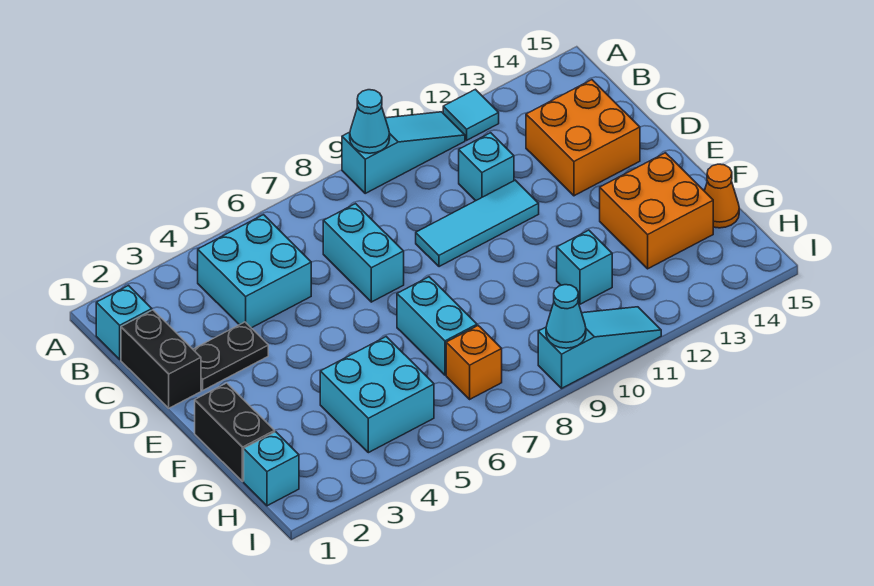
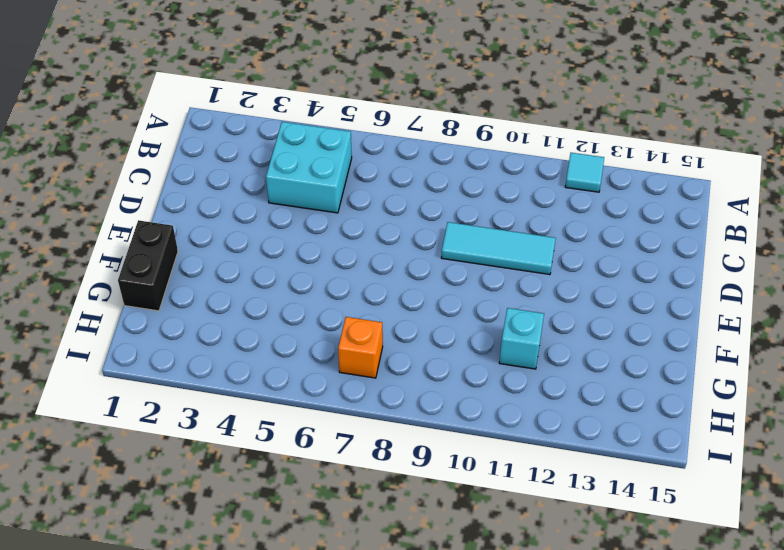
none -> cyan slope A9:A11 level 1 top 9
none -> cyan brick B1 level 1
none -> black brick C1:D1 level 1

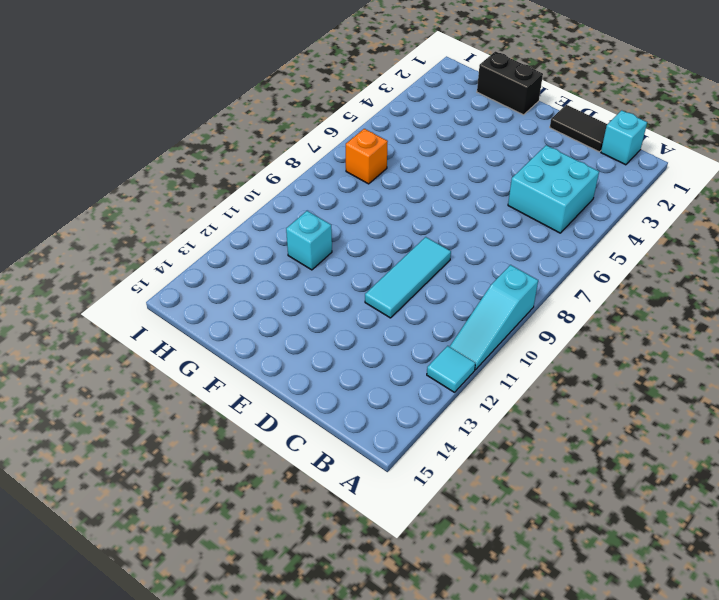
black tile C1:D1 level 1 -> black brick C1:D1 level 1
none -> cyan brick C7:D7 level 1
none -> cyan brick C11 level 1
none -> orange brick C13:D14 level 1

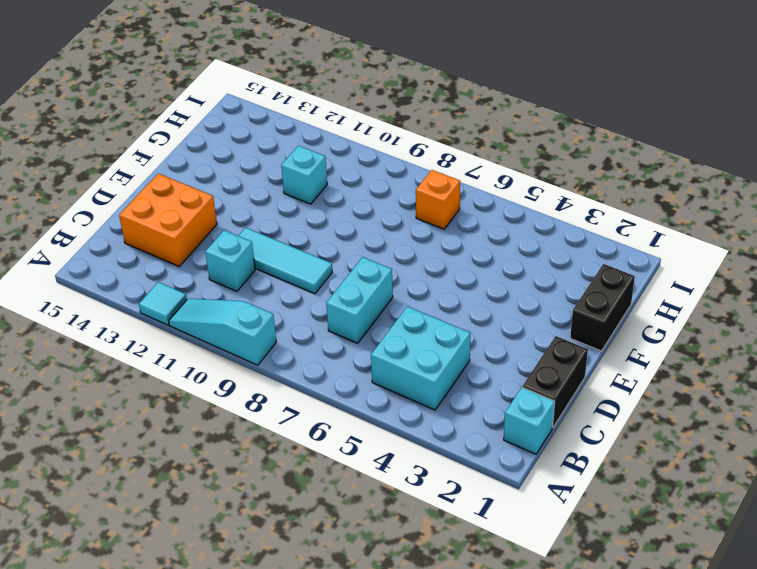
none -> black plate D2:D3 level 1
none -> cyan brick F7:G7 level 1
none -> orange brick F13:G14 level 1

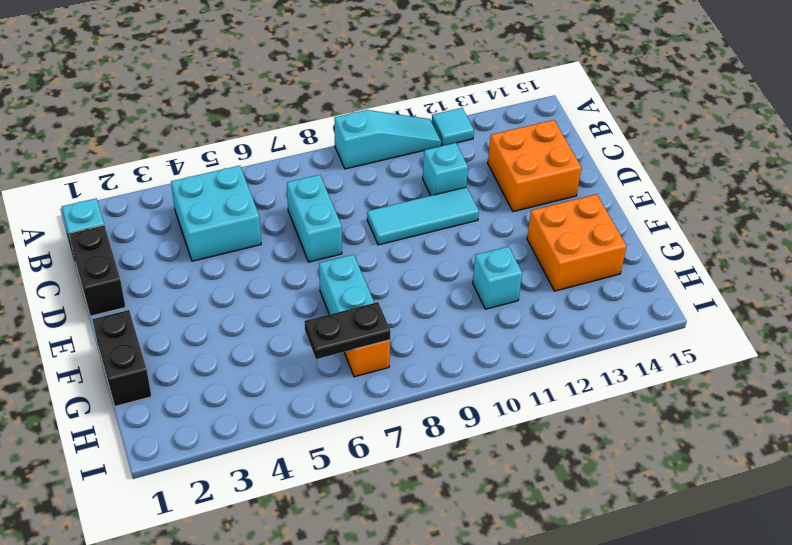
black plate H6:H7 level 2 -> black plate D2:D3 level 1
none -> cyan brick G4:H5 level 1
none -> orange cone G15 level 1
none -> cyan brick H1 level 1

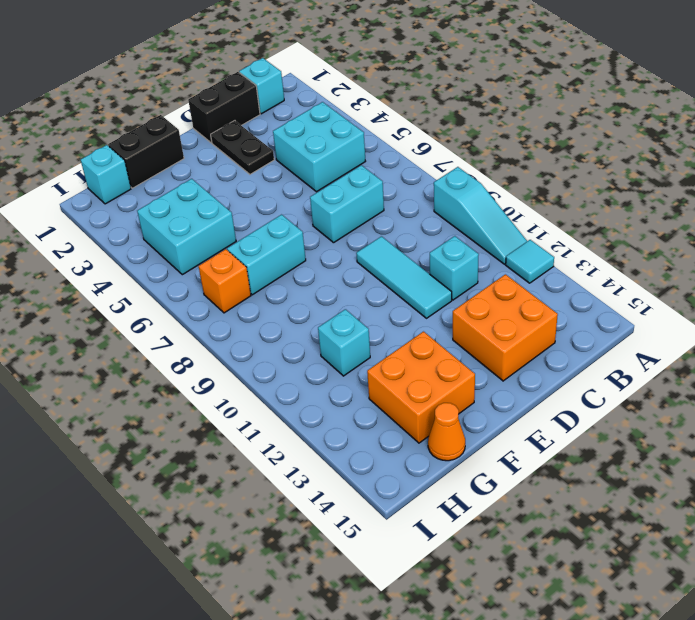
none -> cyan slope I9:I11 level 1 top 9
none -> cyan cone A9 level 2
none -> cyan cone I9 level 2

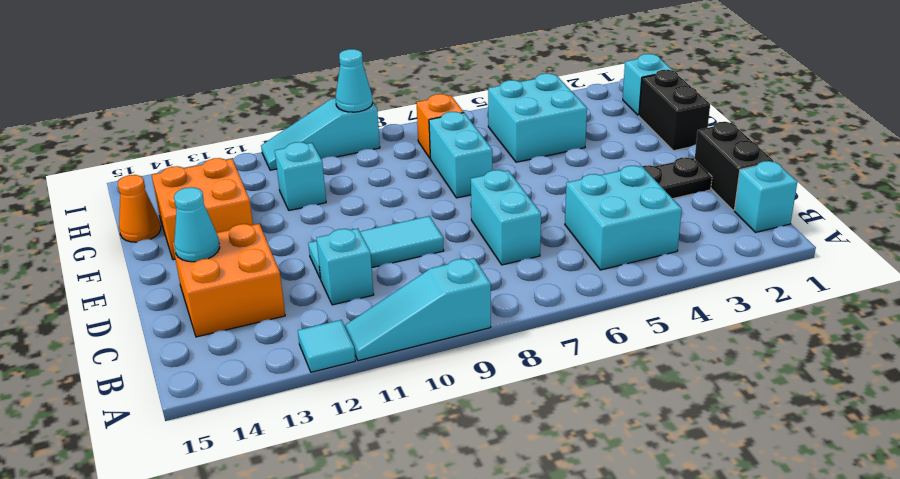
cyan cone D14 level 2 -> cyan cone A9 level 2

